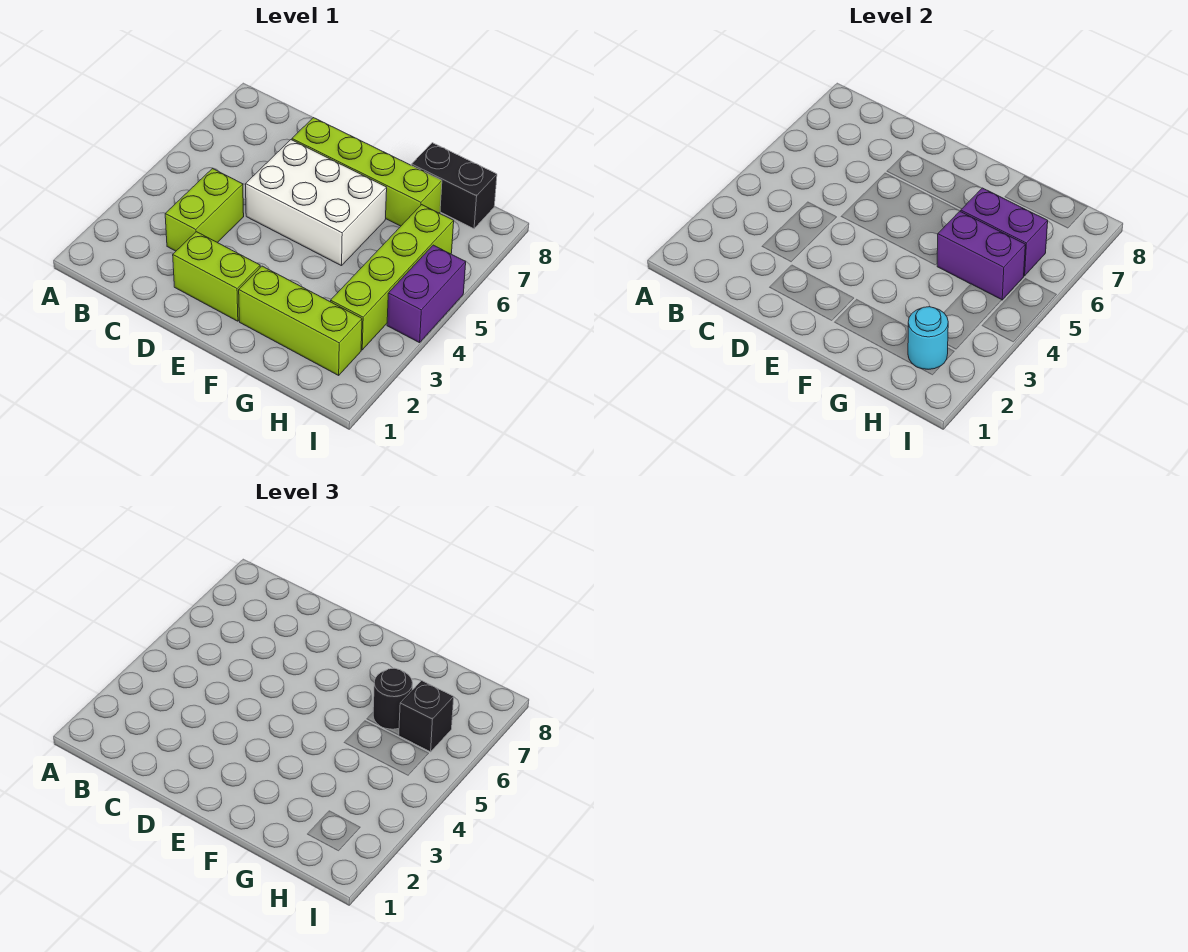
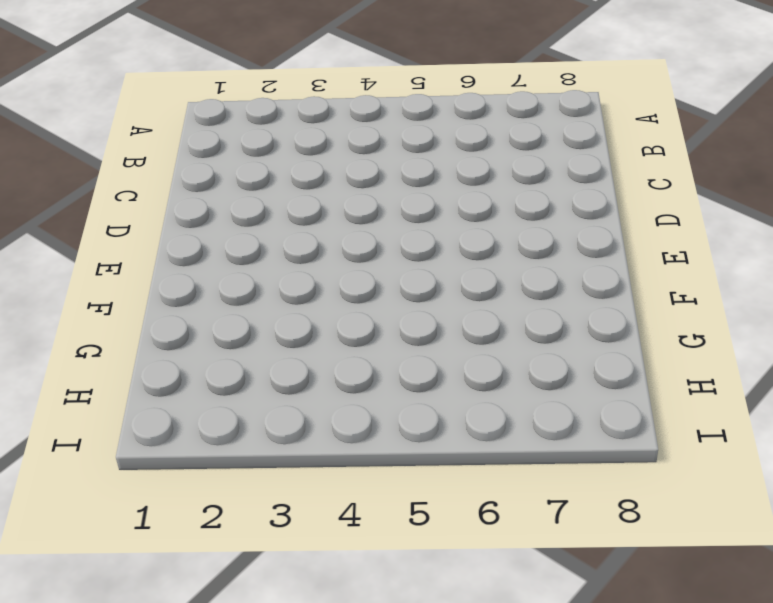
none -> lime brick C3:C4 level 1
none -> lime brick D2:E2 level 1
none -> white brick D5:F6 level 1

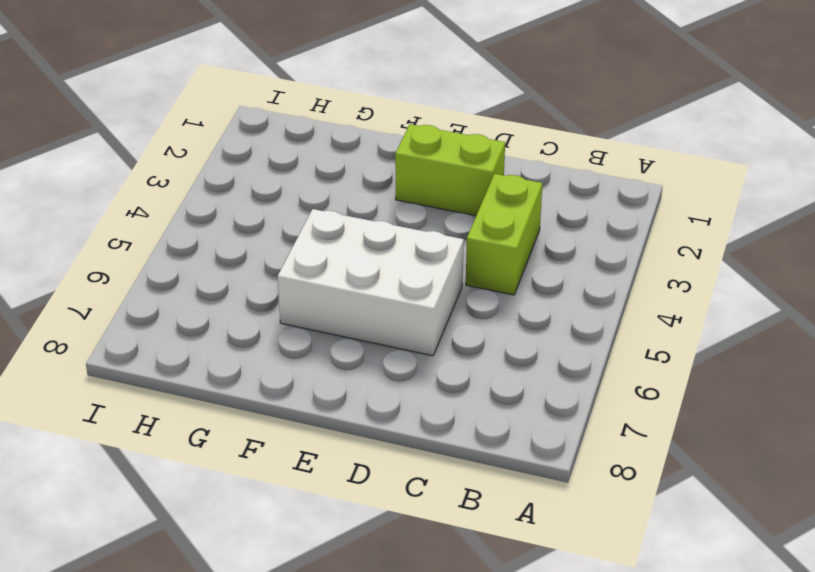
none -> lime brick D7:G7 level 1
none -> lime brick F2:H2 level 1
none -> black brick G8:H8 level 1

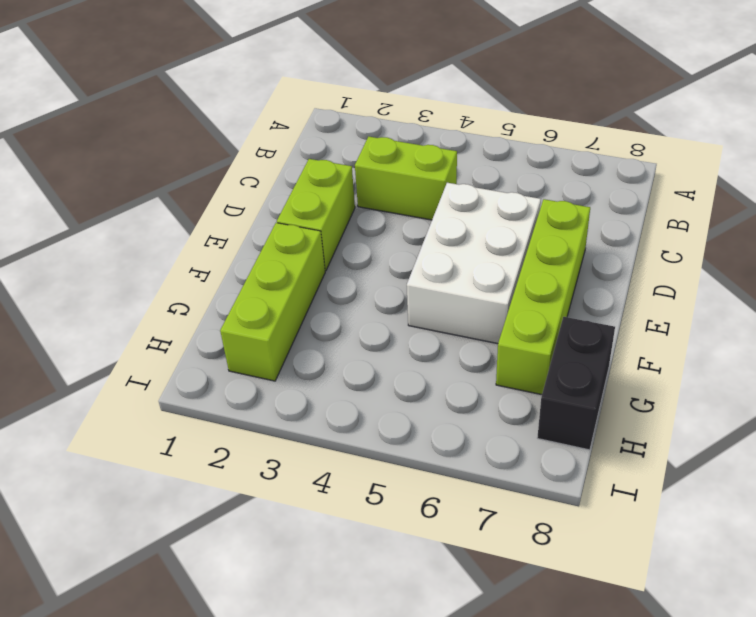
none -> lime brick H3:H6 level 1
none -> purple brick I4:I5 level 1
none -> purple brick G5:H5 level 2

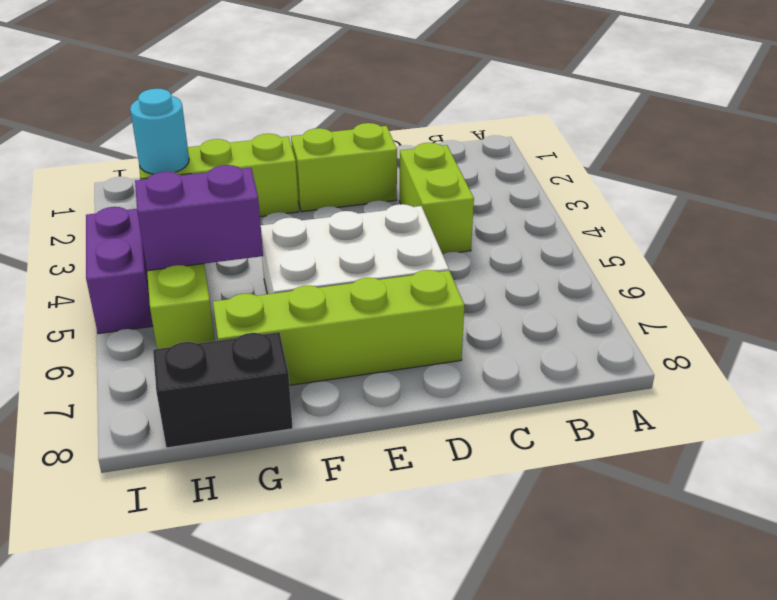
none -> purple brick G6:H6 level 2
none -> black round brick G6 level 3
none -> black brick H6 level 3

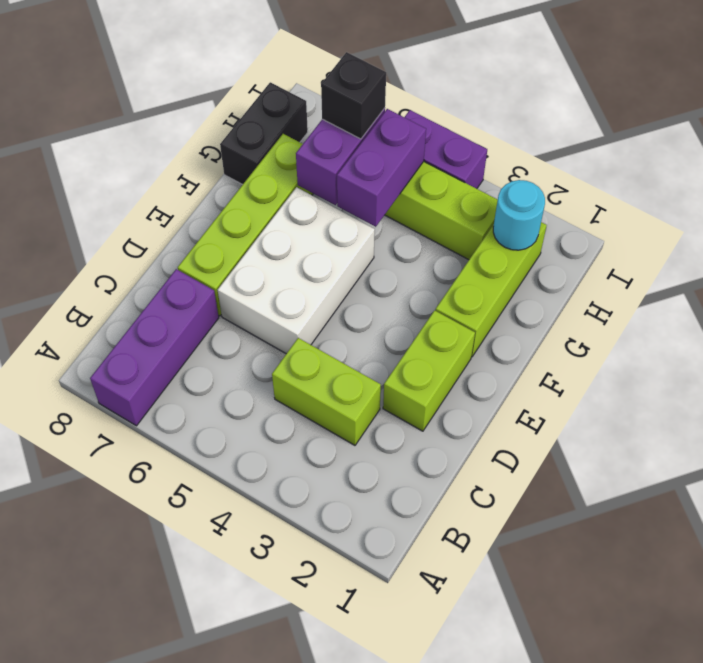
purple brick A7:C7 level 1 -> none
none -> black round brick G6 level 3

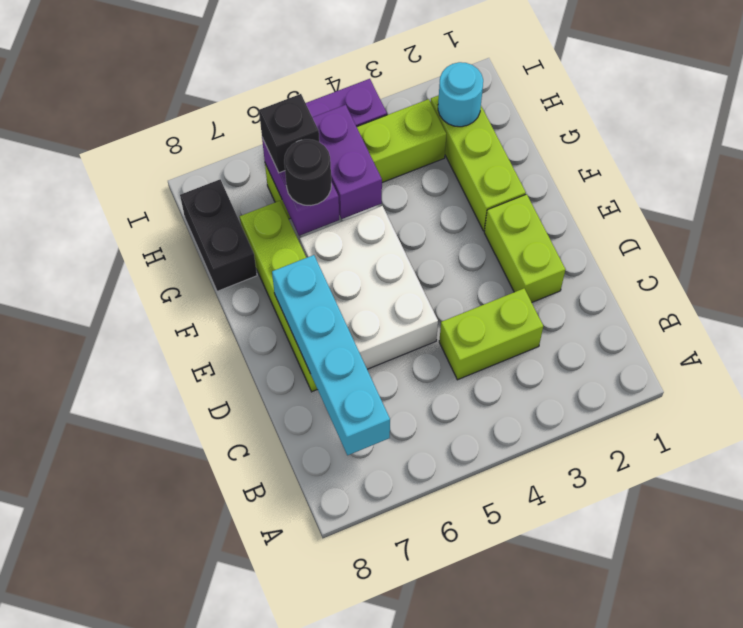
cyan brick B7:E7 level 2 -> none

